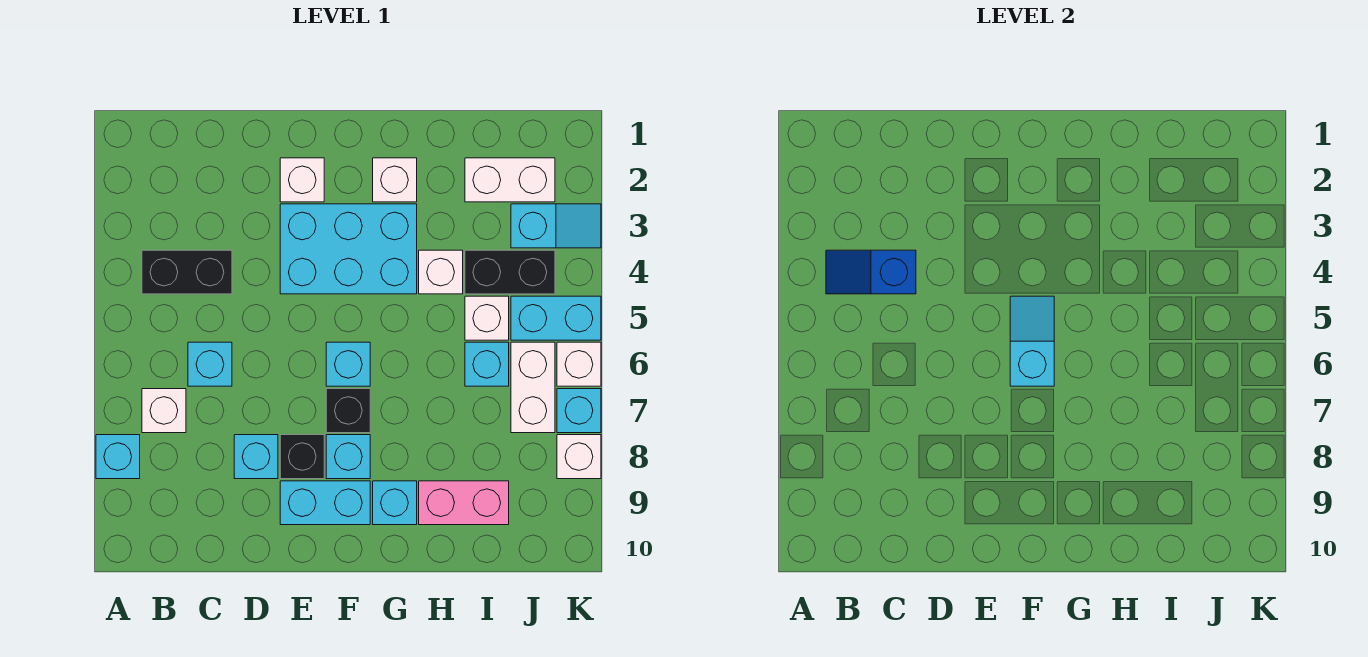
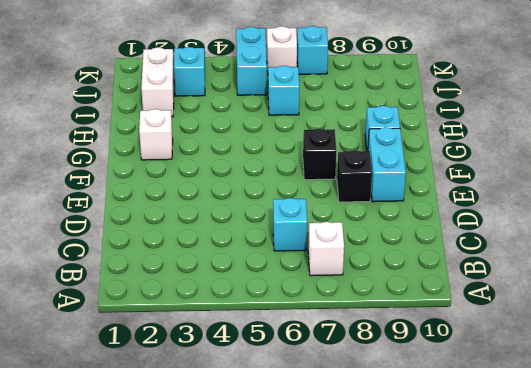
none -> cyan brick A8 level 1
none -> black brick B4:C4 level 1
none -> cyan brick D8 level 1

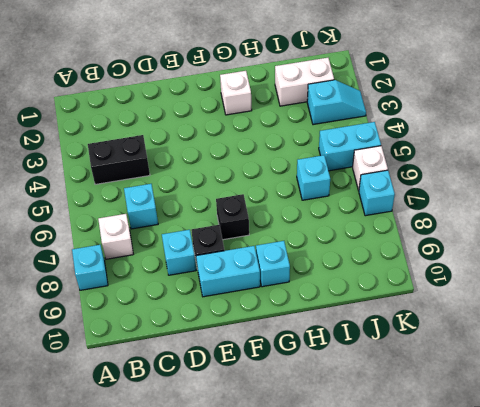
none -> white brick E2 level 1
none -> cyan brick E3:G4 level 1
none -> cyan brick F6 level 1

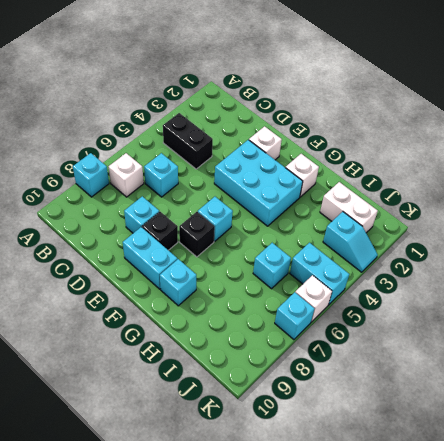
none -> cyan brick F8 level 1
none -> white brick H4 level 1
none -> pink brick H9:I9 level 1

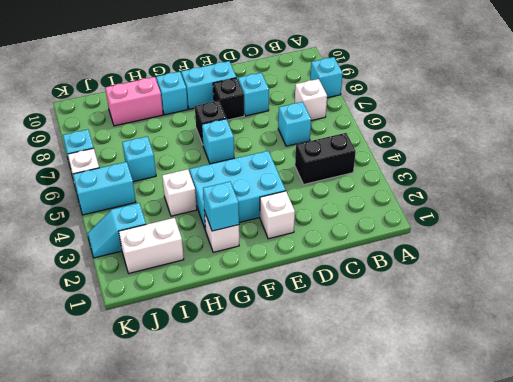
cyan brick G2 level 2 -> cyan brick F8 level 1
none -> black brick I4:J4 level 1
none -> white brick I5 level 1
none -> white brick J6:J7 level 1

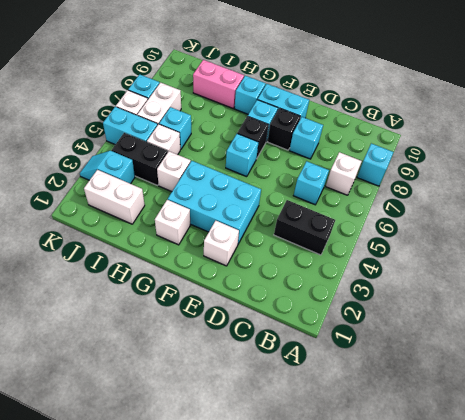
none -> white brick K8 level 1
none -> blue slope B4:C4 level 2 top C
none -> cyan slope F5:F6 level 2 top 6

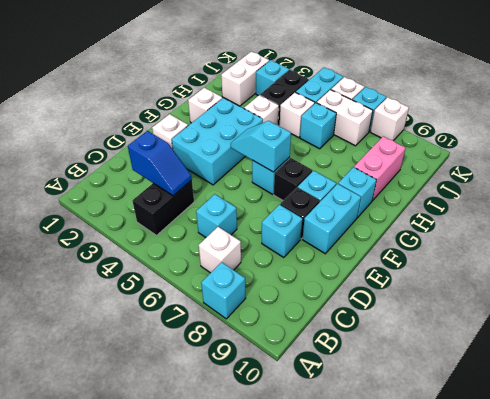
blue slope C3:C4 level 2 top 3 -> blue slope B4:C4 level 2 top C

